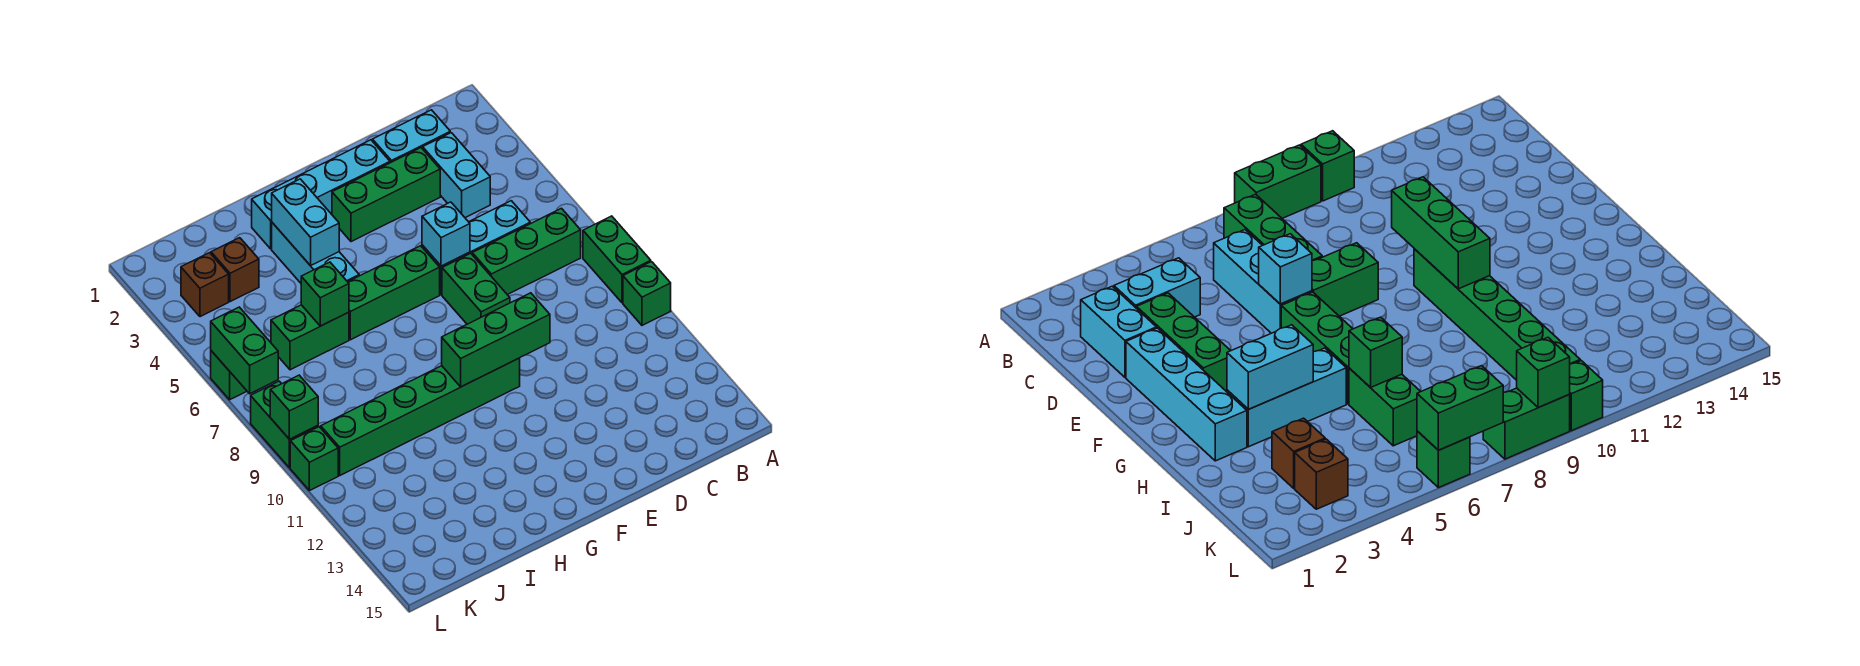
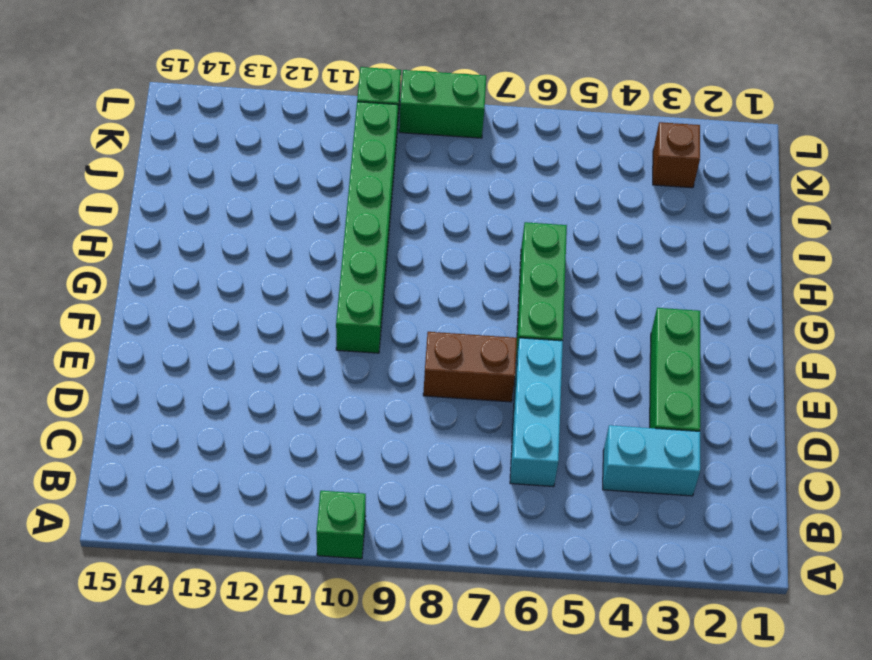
brown brick E7:E8 level 1 -> green brick E7:E8 level 1
none -> green brick A8:A9 level 1
none -> green brick B7:D7 level 1
none -> cyan brick C2:D2 level 1

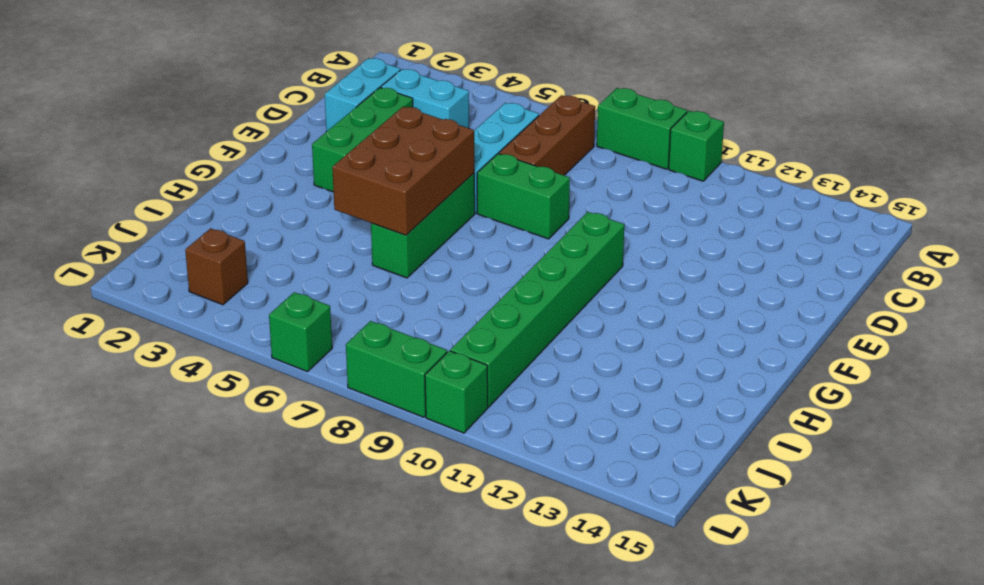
brown brick B7:D7 level 1 -> green brick B7:D7 level 1
brown brick F5:H6 level 2 -> none
none -> cyan brick E2:H2 level 1
none -> cyan brick H3:H5 level 1
none -> green brick I6:J6 level 1

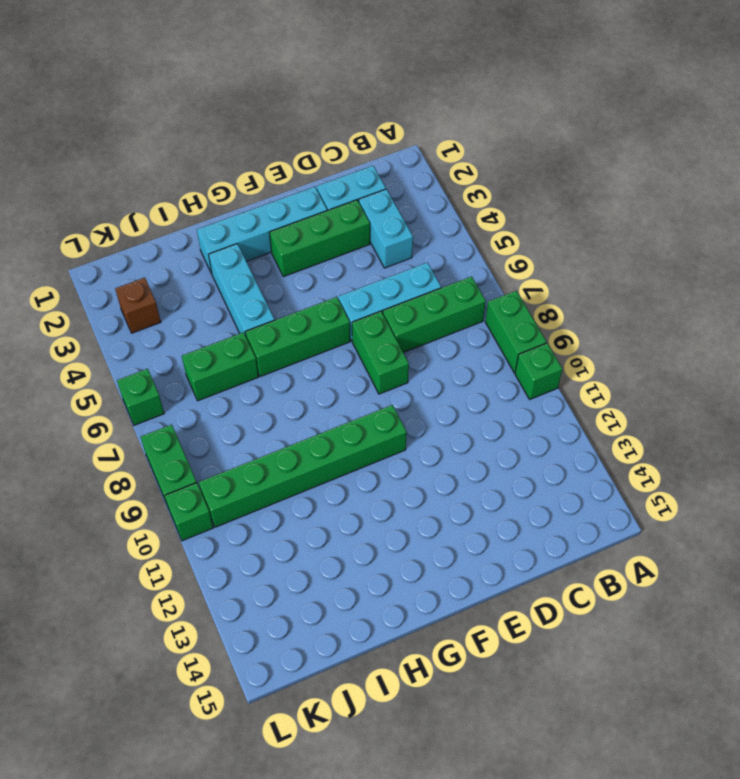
none -> brown brick J3 level 1
none -> cyan brick E6 level 2
none -> green brick E10:G10 level 2

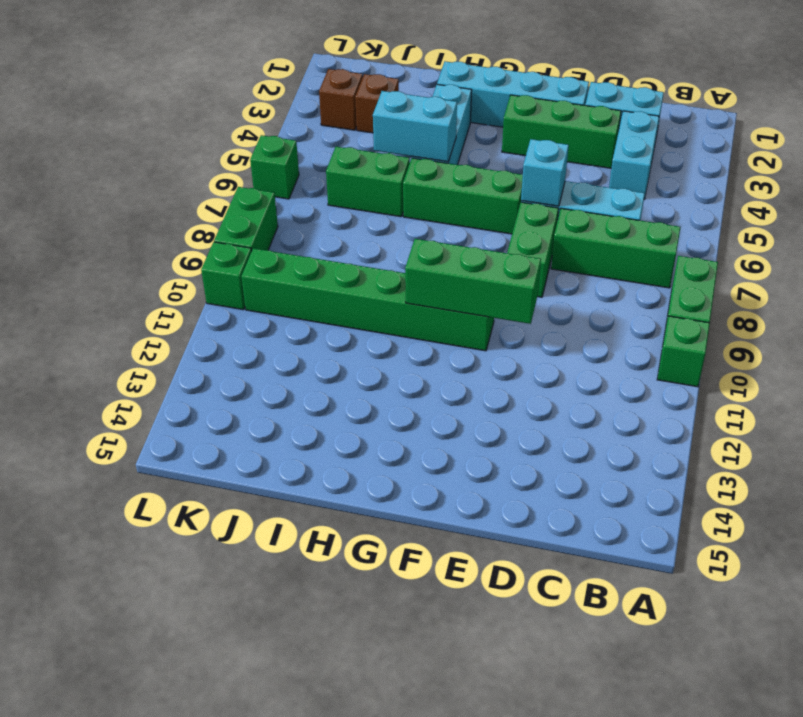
cyan brick H5:I5 level 2 -> cyan brick H3:H4 level 2
none -> green brick I6 level 2
none -> green brick L6:L7 level 2
none -> green brick L9 level 2

